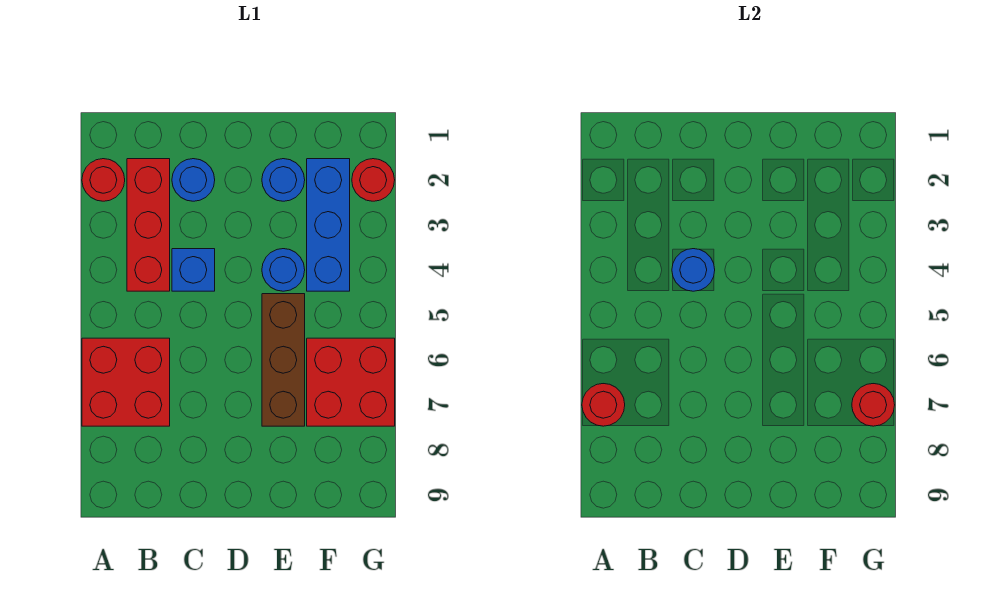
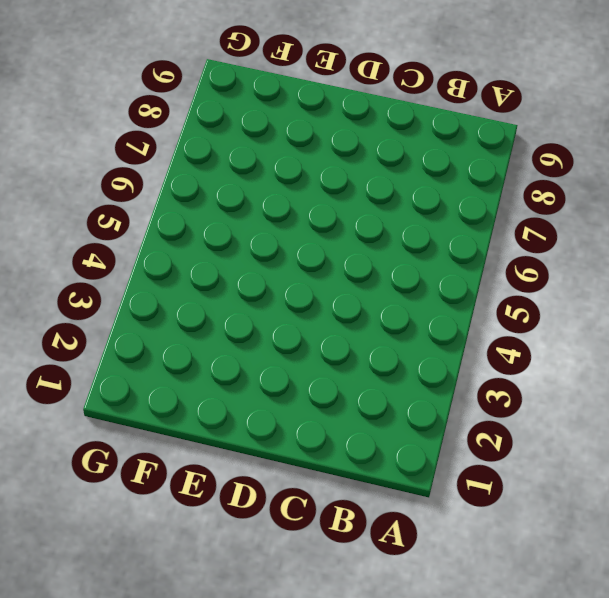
none -> red round brick A2 level 1
none -> red brick A6:B7 level 1
none -> red brick B2:B4 level 1

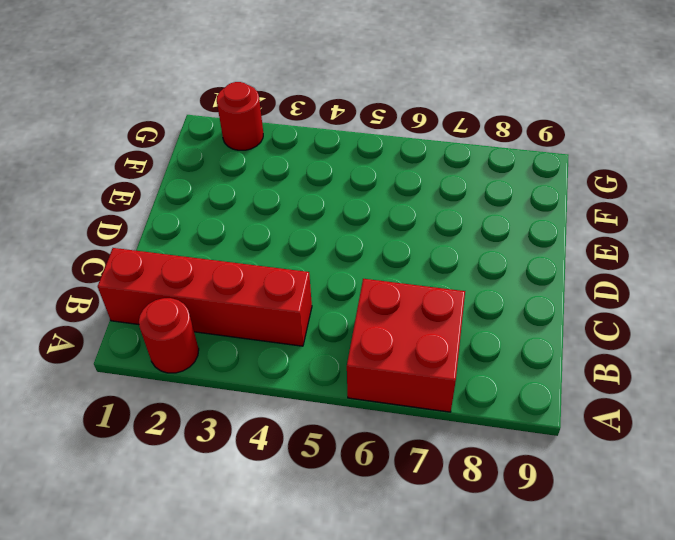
red brick B1:B4 level 1 -> red brick B2:B4 level 1
none -> blue round brick C2 level 1
none -> blue brick C4 level 1
none -> blue round brick E2 level 1

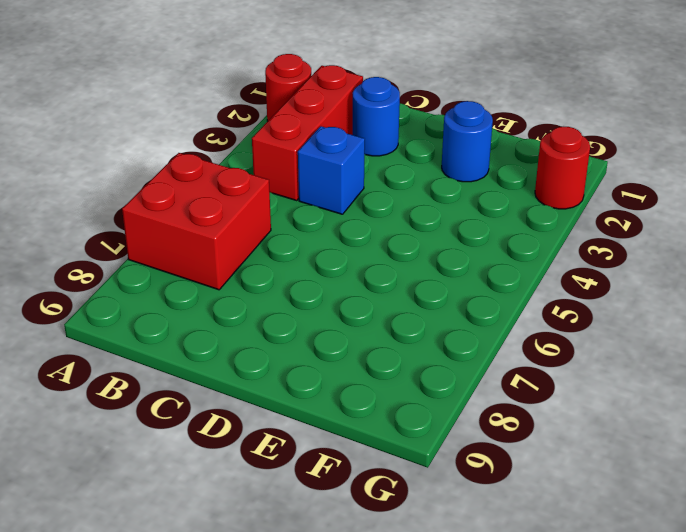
none -> blue round brick E4 level 1
none -> brown brick E5:E7 level 1
none -> blue brick F2:F4 level 1

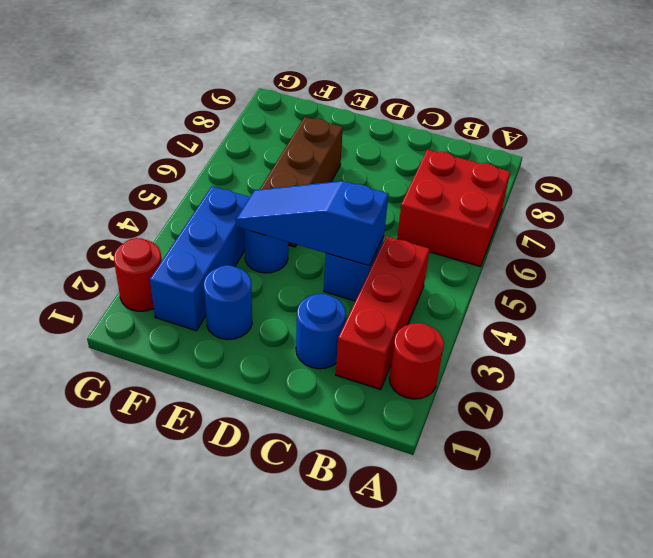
blue slope C4:E4 level 2 top C -> blue round brick C4 level 2
none -> red brick F6:G7 level 1
none -> red round brick A7 level 2
none -> red round brick G7 level 2

